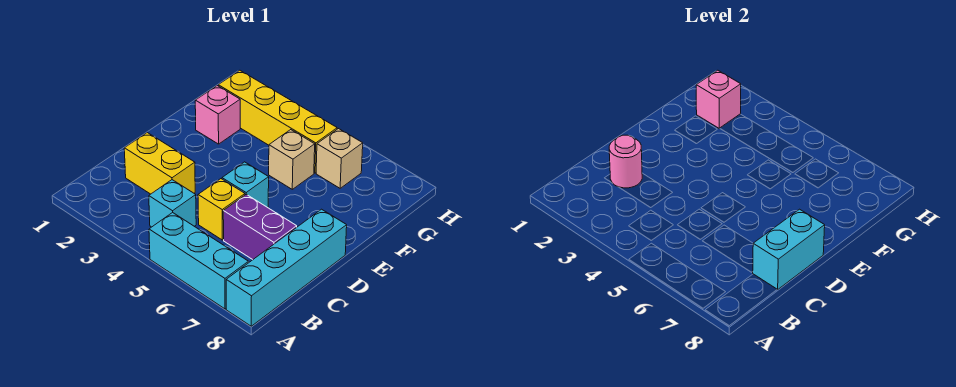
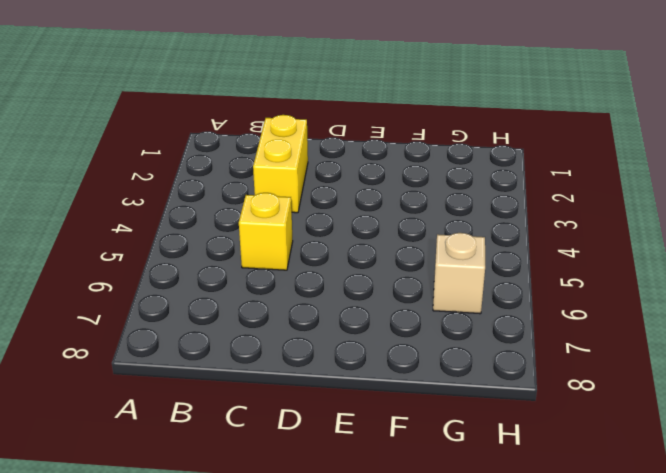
none -> cyan brick A5:A7 level 1
none -> cyan brick A8:D8 level 1
none -> cyan brick B4 level 1

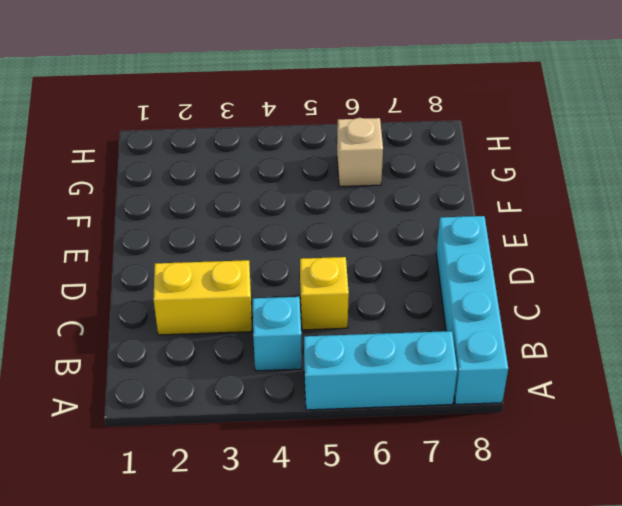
none -> purple brick C6:C7 level 1
none -> cyan brick D5 level 1
none -> pink brick F2 level 1

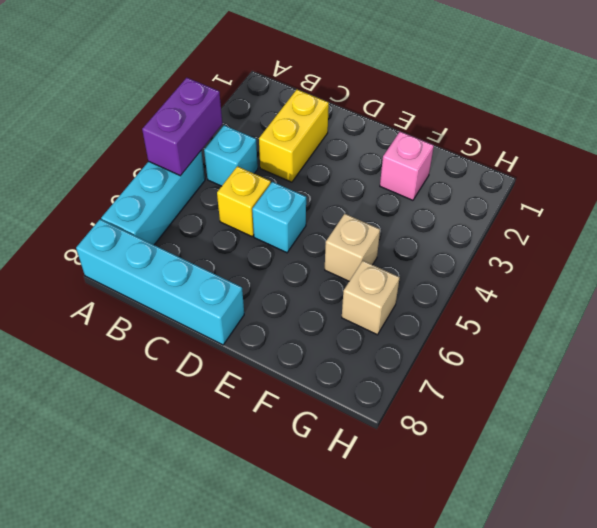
purple brick A4:A5 level 2 -> purple brick C6:C7 level 1
none -> yellow brick G2:G5 level 1
none -> pink round brick C2 level 2
none -> cyan brick C8:D8 level 2

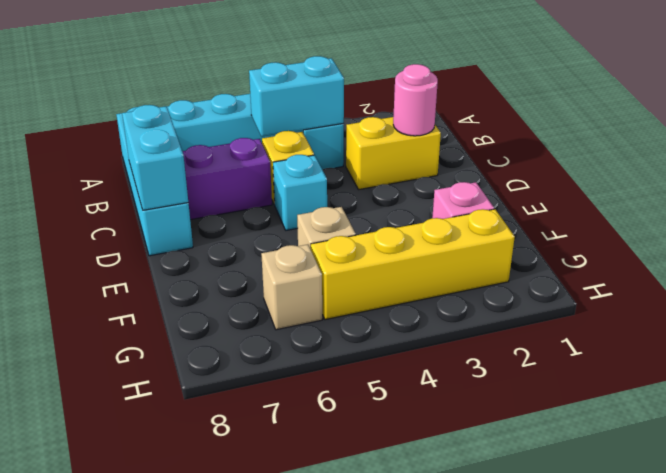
cyan brick B4:B5 level 2 -> none
none -> pink brick G2 level 2

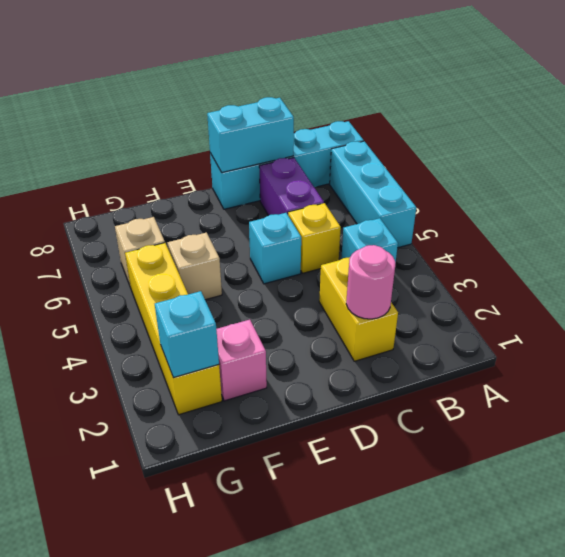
cyan brick G2 level 2 -> pink brick G2 level 2

